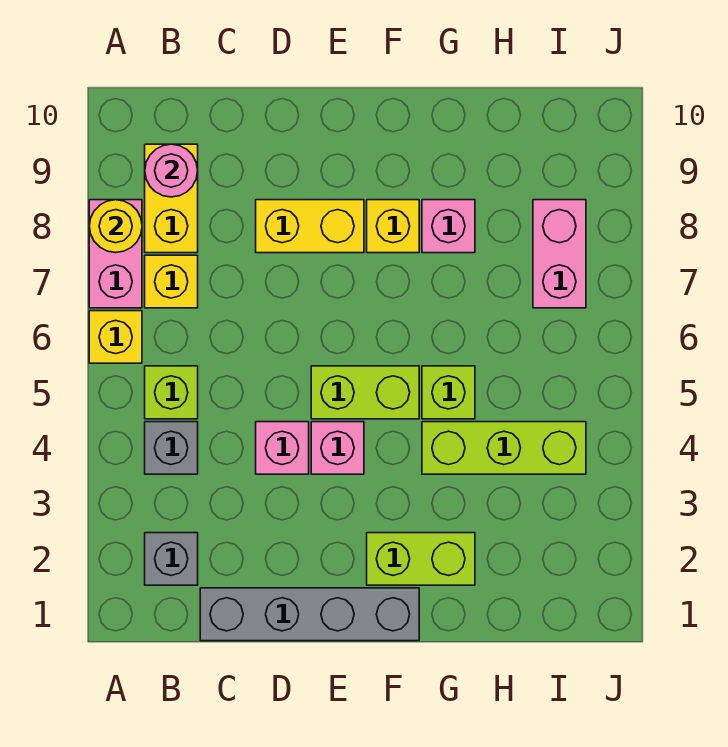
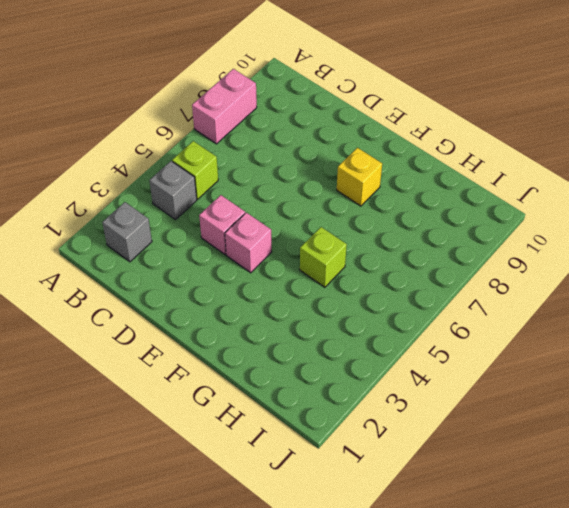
none -> yellow brick A6 level 1
none -> yellow brick B7 level 1
none -> yellow brick B8:B9 level 1

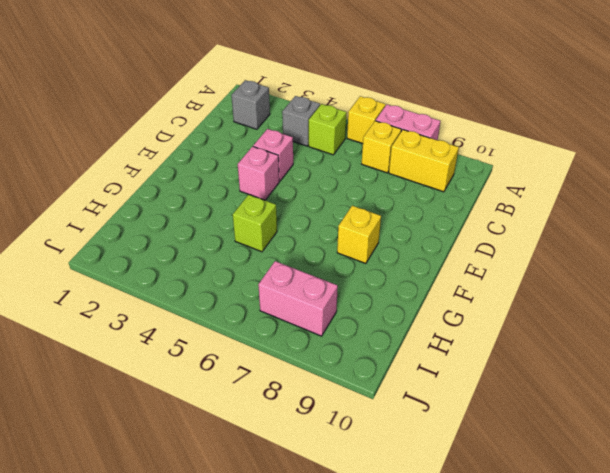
none -> grey brick C1:F1 level 1
none -> yellow brick D8:E8 level 1
none -> lime brick E5:F5 level 1

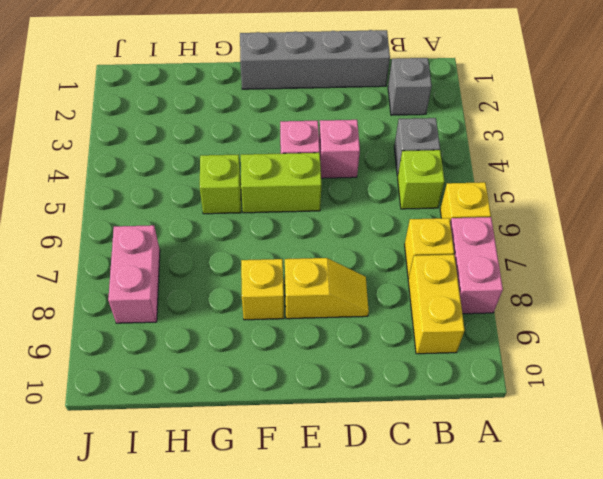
yellow slope D8:E8 level 1 top E -> yellow brick D8:E8 level 1
none -> lime brick F2:G2 level 1
none -> lime brick G4:I4 level 1
none -> pink brick G8 level 1

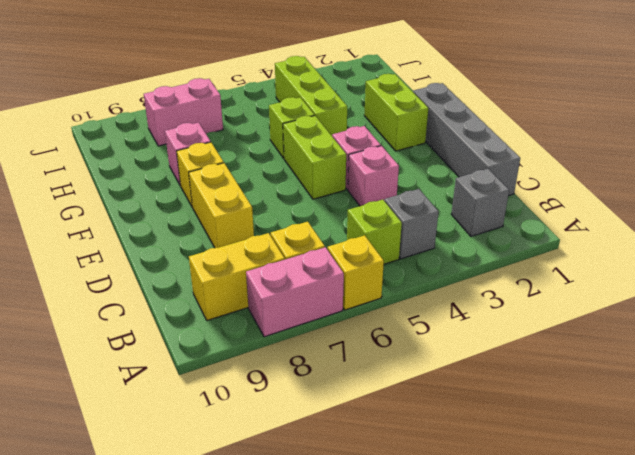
none -> yellow round brick A8 level 2
none -> pink round brick B9 level 2

